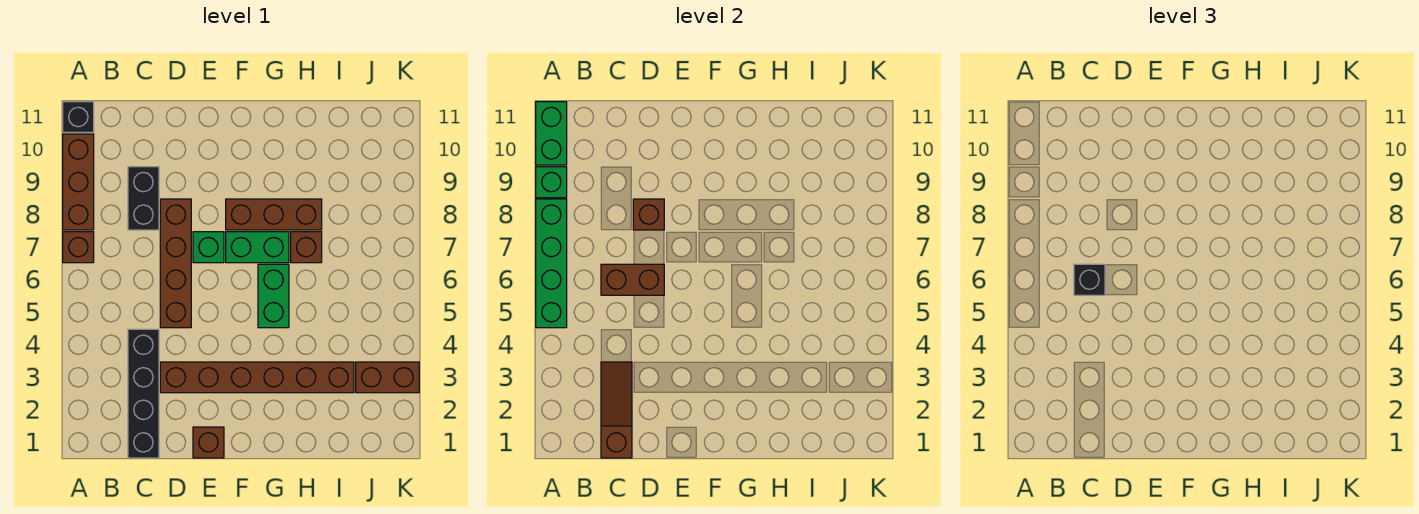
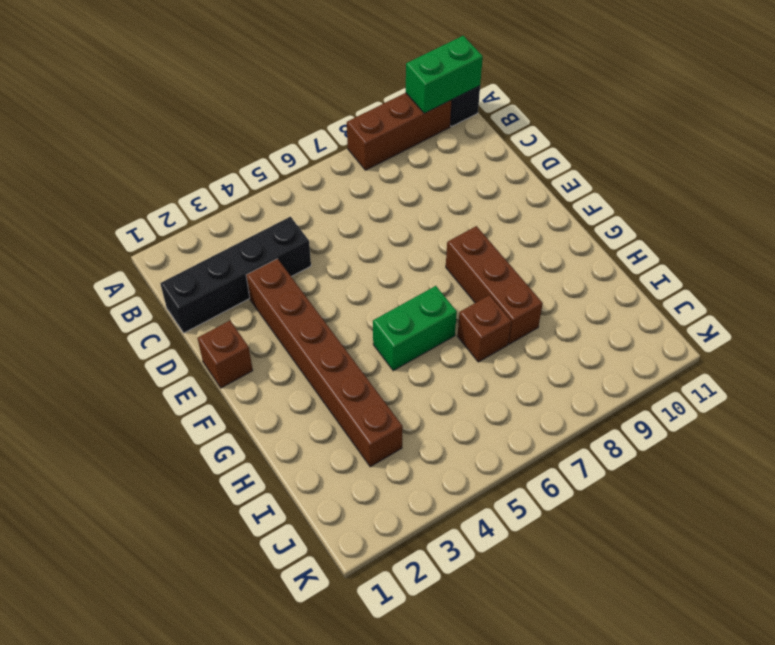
none -> brown brick A7 level 1
none -> black brick C8:C9 level 1
none -> brown brick D5:D8 level 1

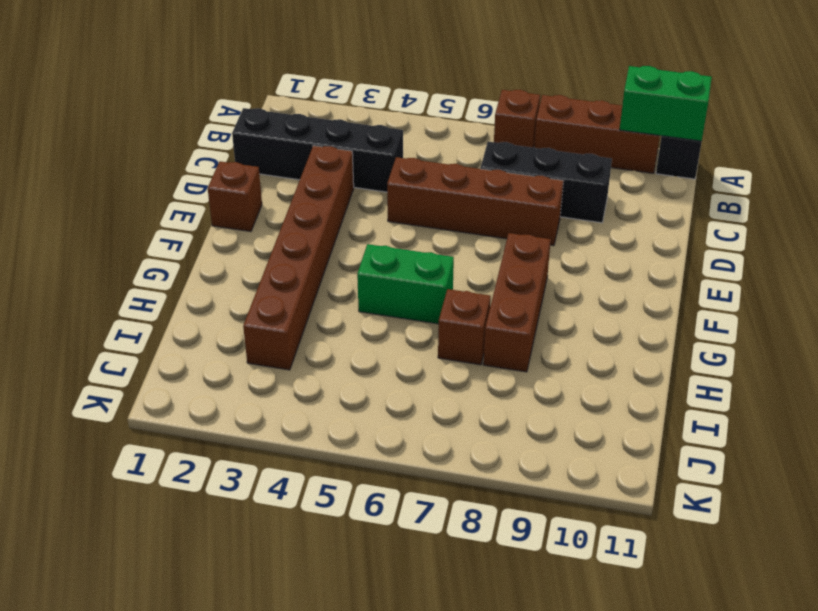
black brick C7:C9 level 1 -> black brick C8:C9 level 1
none -> green brick E7 level 1
none -> green brick F7:G7 level 1
none -> brown brick J3:K3 level 1

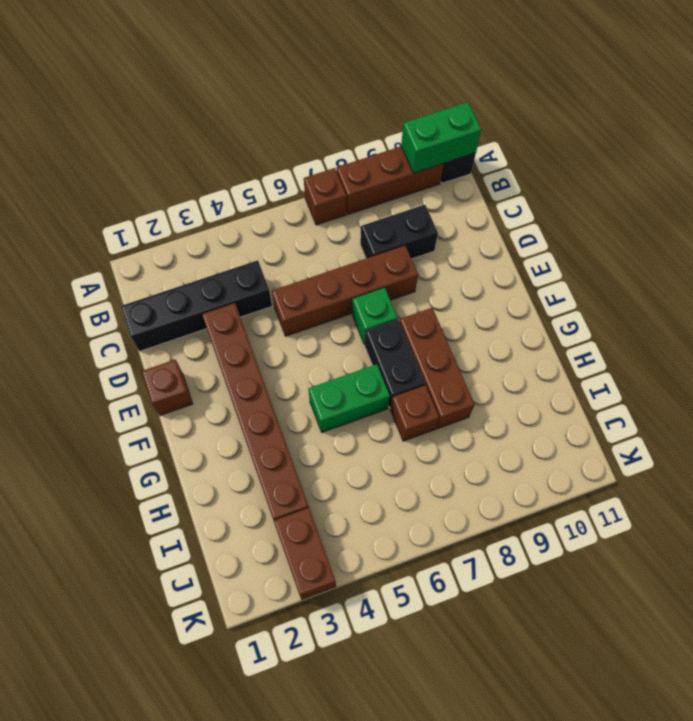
black brick F7:G7 level 1 -> green brick F7:G7 level 1
none -> green brick A5:A8 level 2
none -> green brick A9 level 2
none -> brown slope C1:C3 level 2 top 1

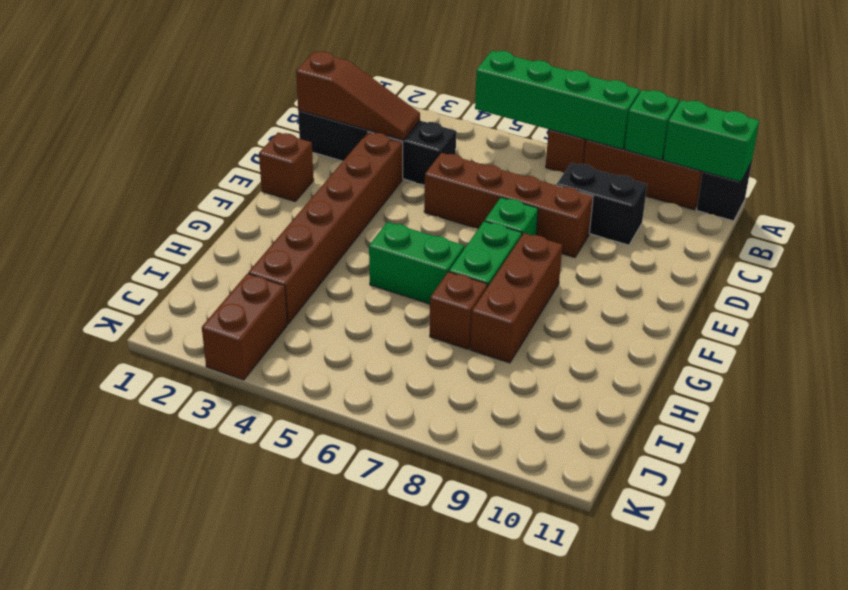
none -> brown brick C6:D6 level 2
none -> brown brick D8 level 2
none -> black brick C6 level 3

